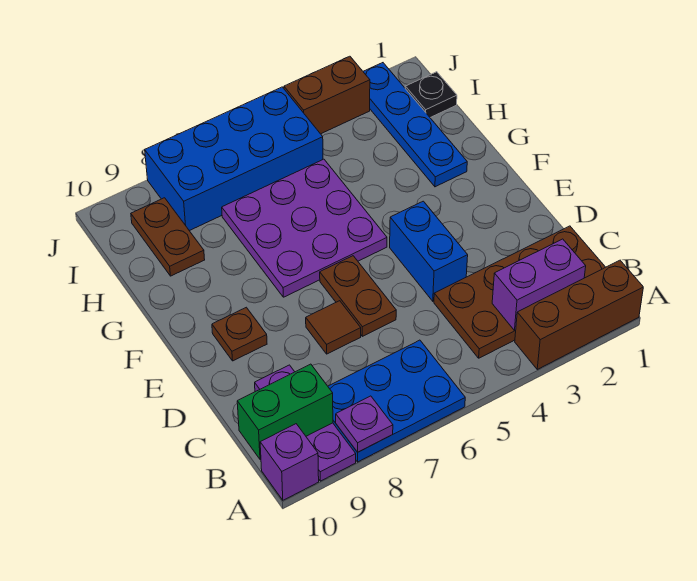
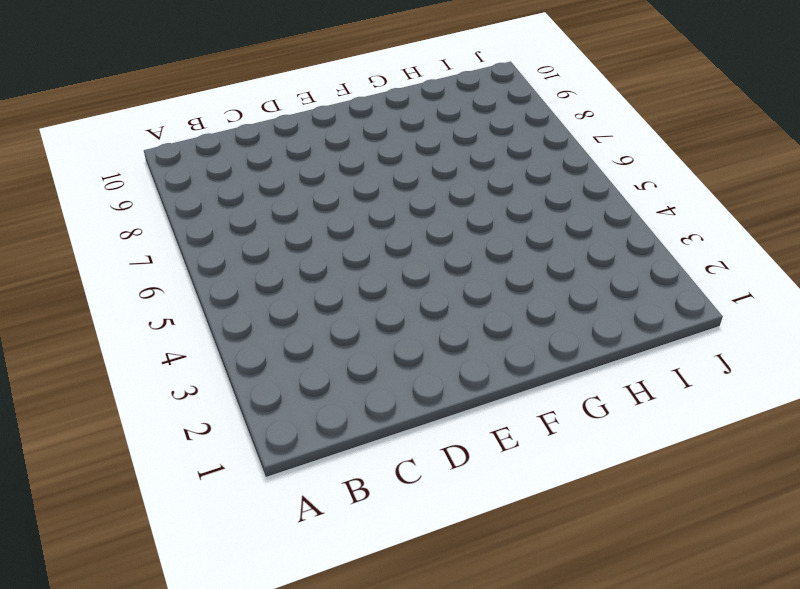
none -> brown brick A1:A3 level 1
none -> blue plate A6:B8 level 1
none -> purple plate A9:C9 level 1

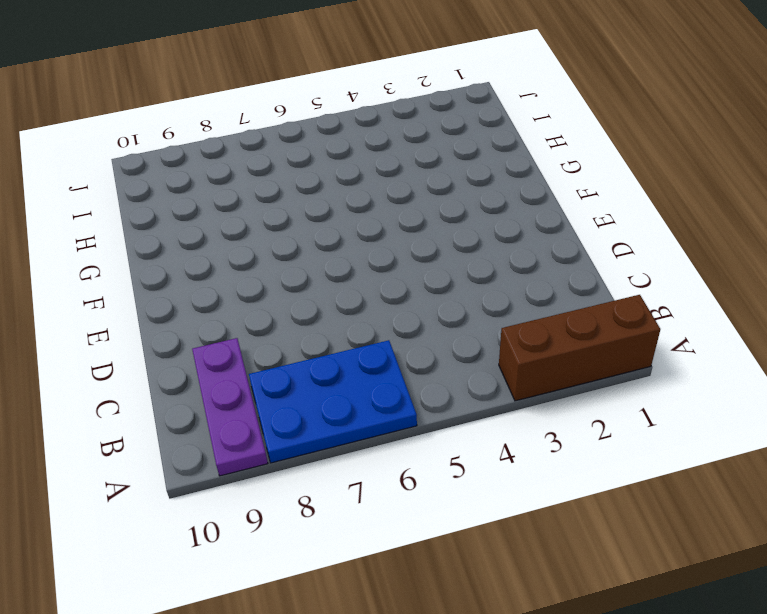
none -> purple brick A10 level 1
none -> brown plate B1:C4 level 1
none -> blue brick D4:E4 level 1

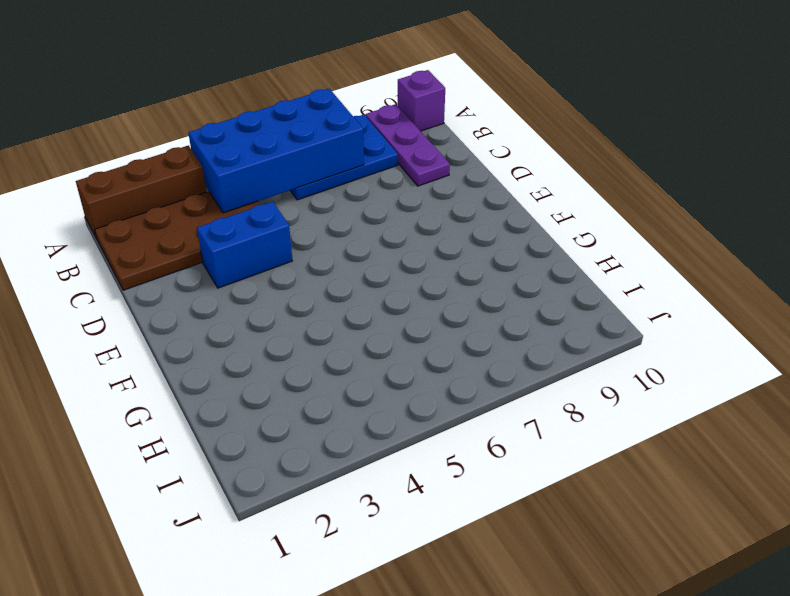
blue brick A4:B7 level 2 -> blue brick I5:J8 level 1
blue brick D3:D4 level 1 -> blue brick D4:E4 level 1
none -> brown plate D6:E6 level 1
none -> brown tile D7 level 1
none -> brown plate E9 level 1

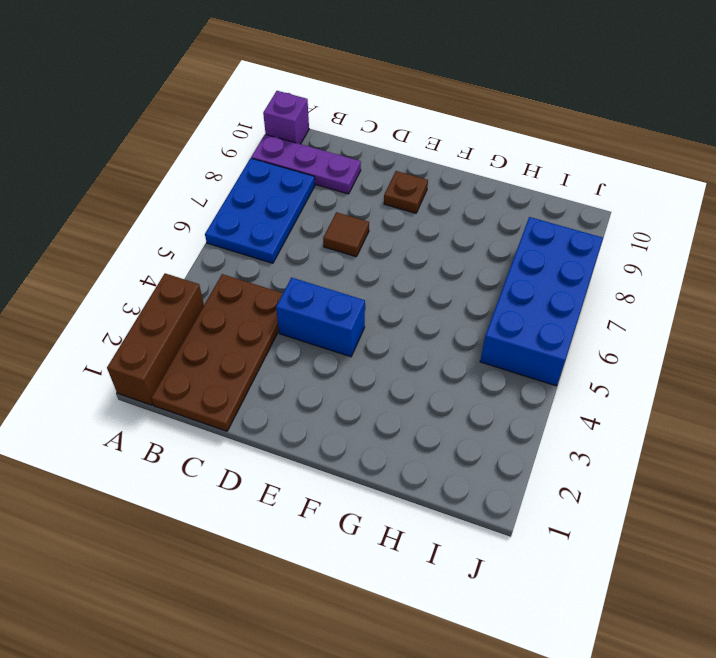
none -> brown plate D6:E6 level 1
none -> purple plate F5:H7 level 1
none -> blue plate G2:J2 level 1

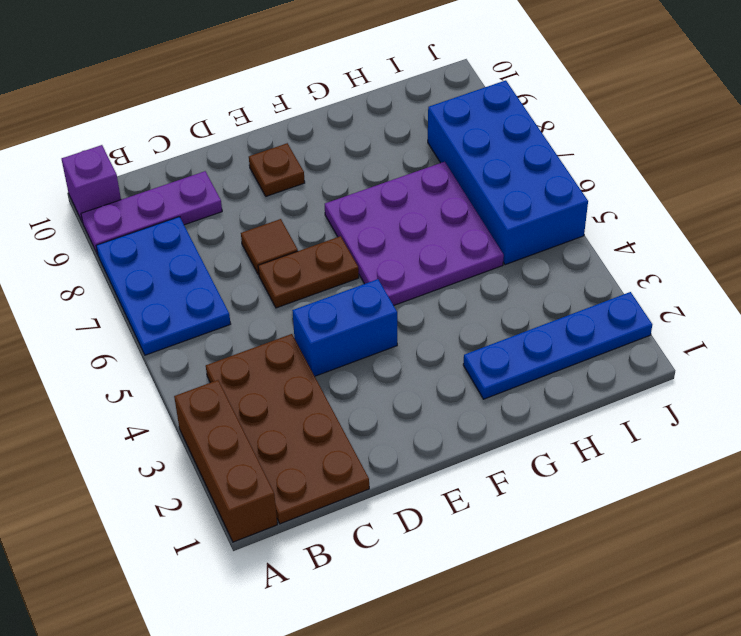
none -> brown plate H9:I9 level 1
none -> black plate I1 level 1
none -> brown brick J3:J4 level 1

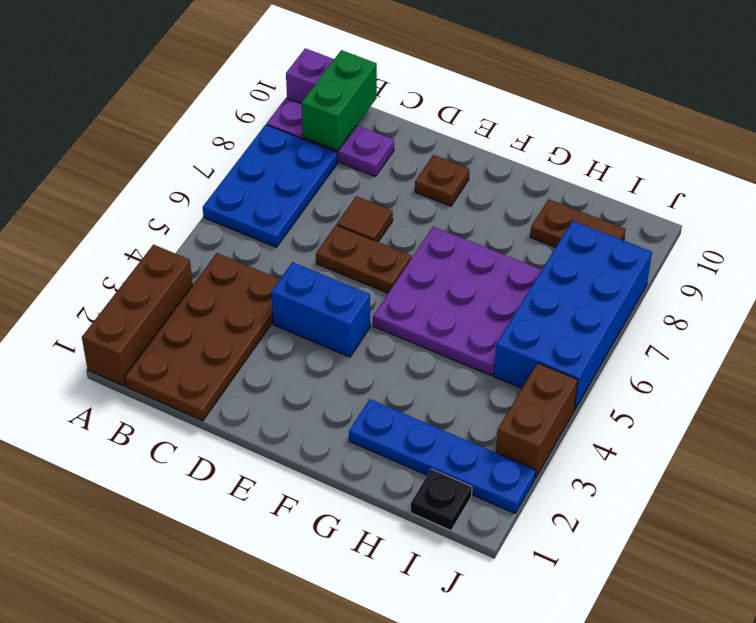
none -> purple plate A8 level 2
none -> purple brick B2:B3 level 2

